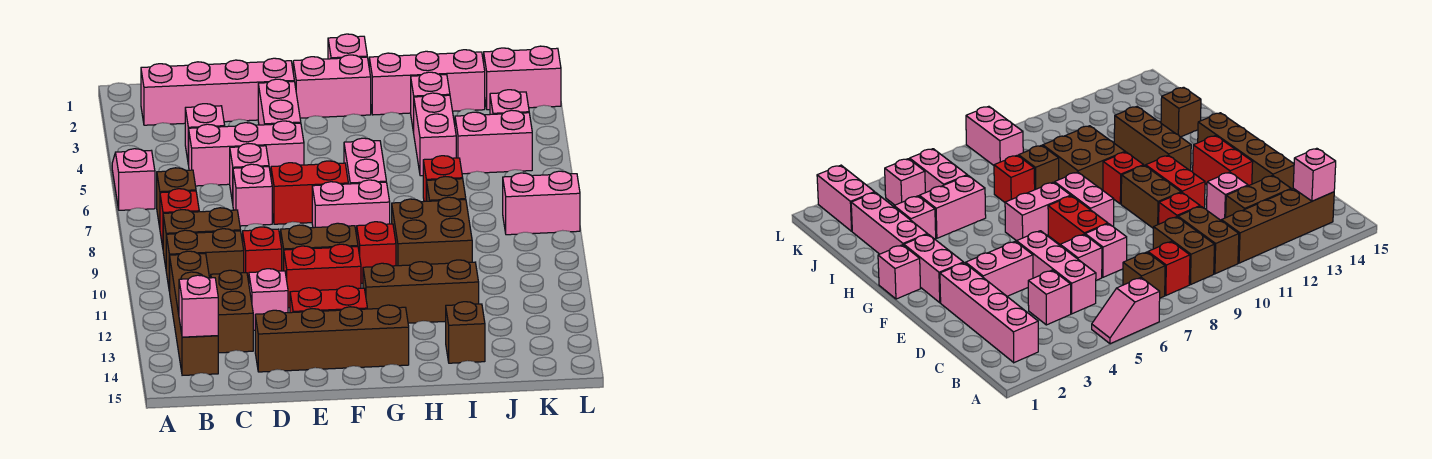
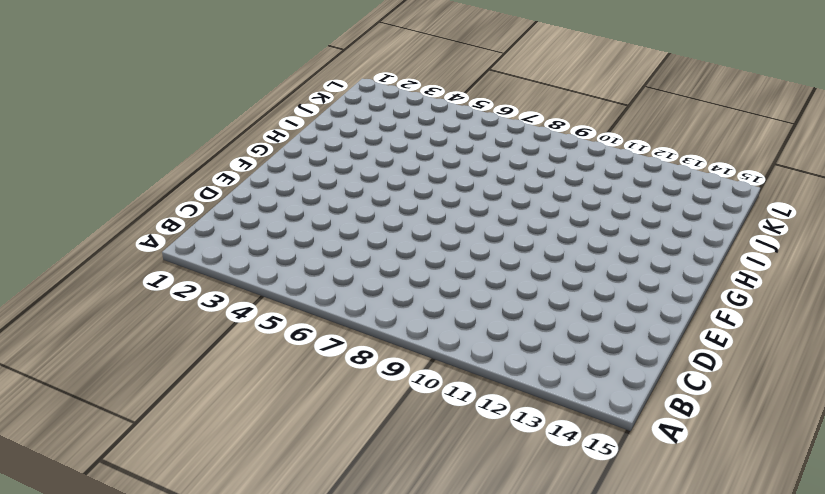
none -> pink slope A5:A6 level 1 top 6
none -> pink brick B2:E2 level 1
none -> brown brick B7 level 1
none -> red brick B8 level 1

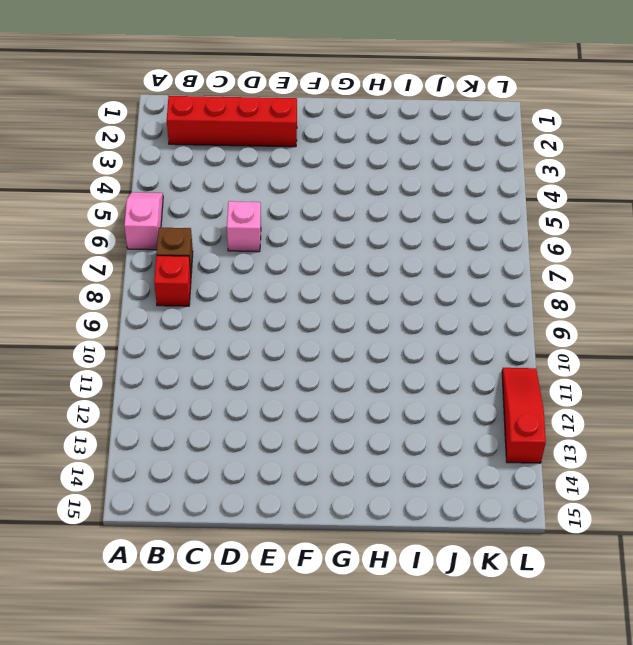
red brick B2:E2 level 1 -> pink brick B2:E2 level 1
red slope L11:L13 level 1 top 13 -> none
none -> brown brick B9:C9 level 1
none -> brown brick B10:C10 level 1
none -> brown brick B11:B14 level 1
none -> pink brick C4 level 1

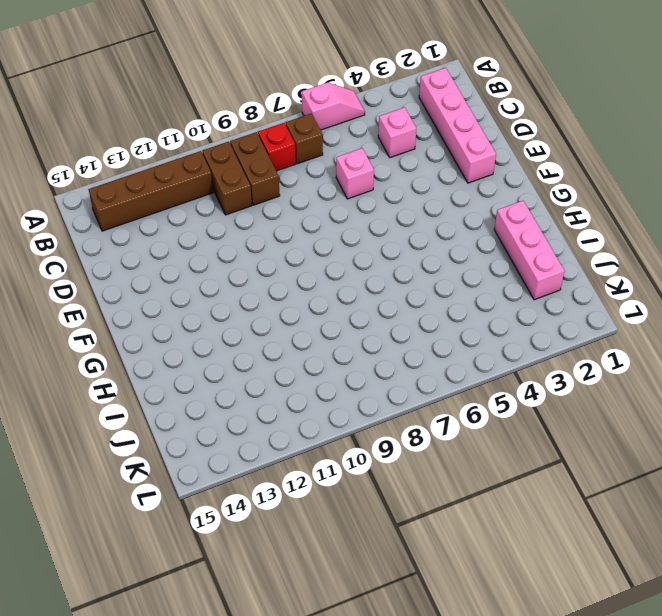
none -> pink brick C5:E5 level 1
none -> brown brick C12:C13 level 1
none -> pink brick D7 level 1
none -> red brick D10 level 1

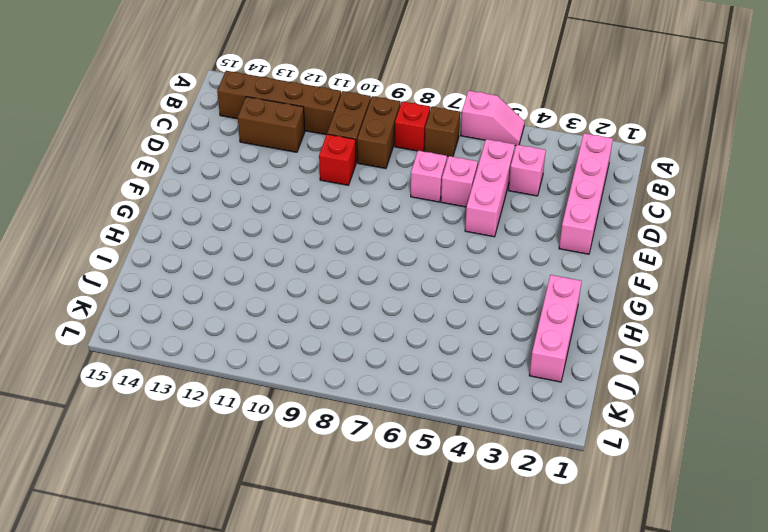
none -> pink brick D12 level 1
none -> brown brick D14:G14 level 1
none -> pink brick E3:E4 level 1
none -> red brick E7:F7 level 1

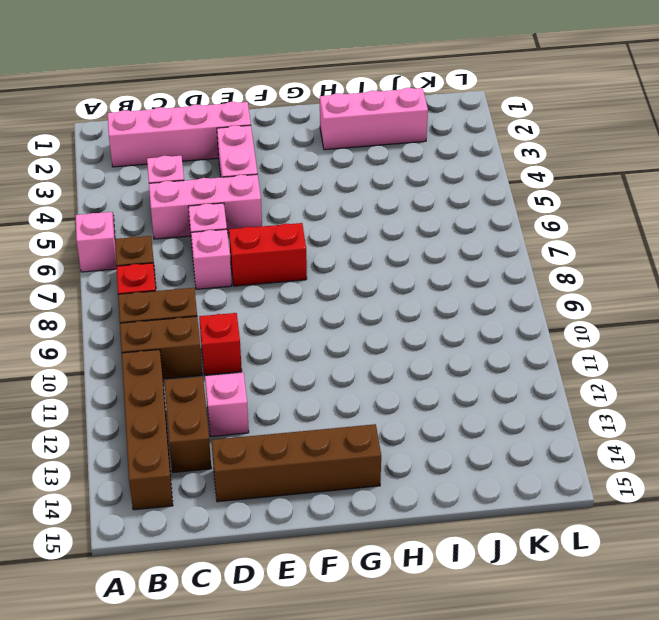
none -> brown brick E10:F10 level 1
none -> red brick E11:F11 level 1
none -> red brick E13:F13 level 1
none -> pink brick F2:G2 level 1

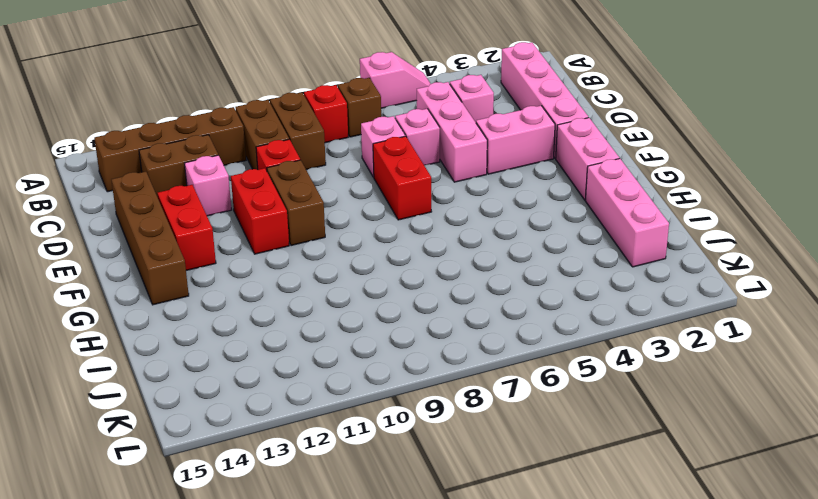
none -> pink brick F8:G8 level 1
none -> pink brick G1 level 1
none -> pink brick G6:G7 level 1
none -> red brick G10 level 1

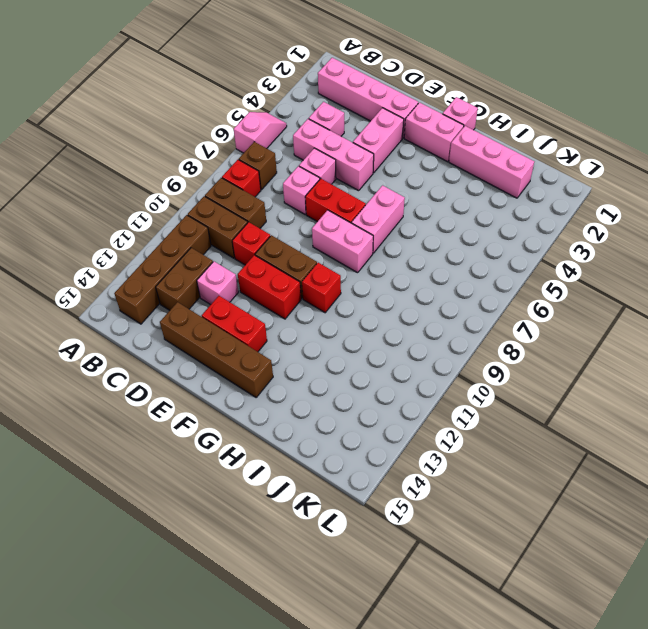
none -> brown brick G12:I12 level 1
none -> brown brick H9:I10 level 1
none -> pink brick I3 level 1
none -> pink brick I4:I5 level 1

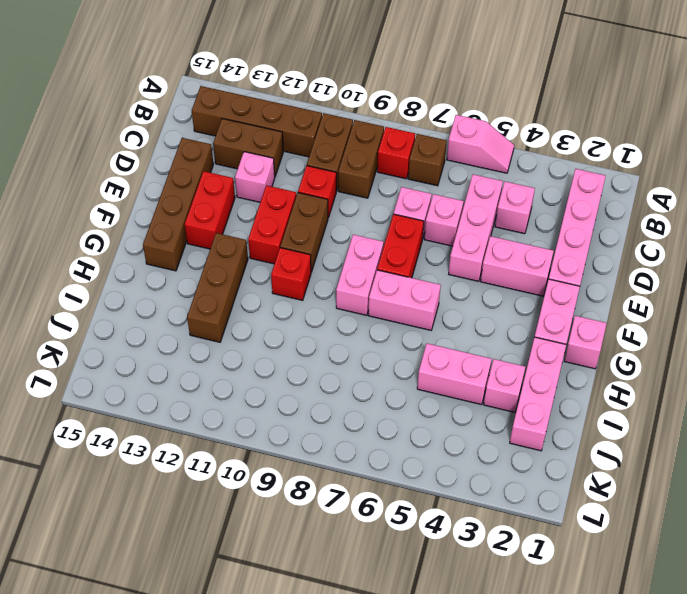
none -> brown brick H9:I10 level 1
none -> red brick I7 level 1
none -> brown brick I8 level 1
none -> brown brick I14 level 1

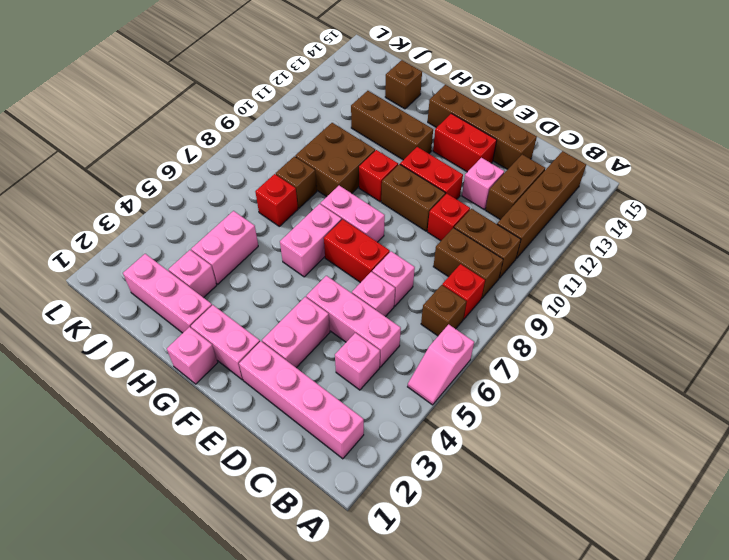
none -> pink brick J5:K5 level 1
none -> pink brick K2:L2 level 1
none -> pink brick K4 level 1
none -> pink brick K8:L8 level 1

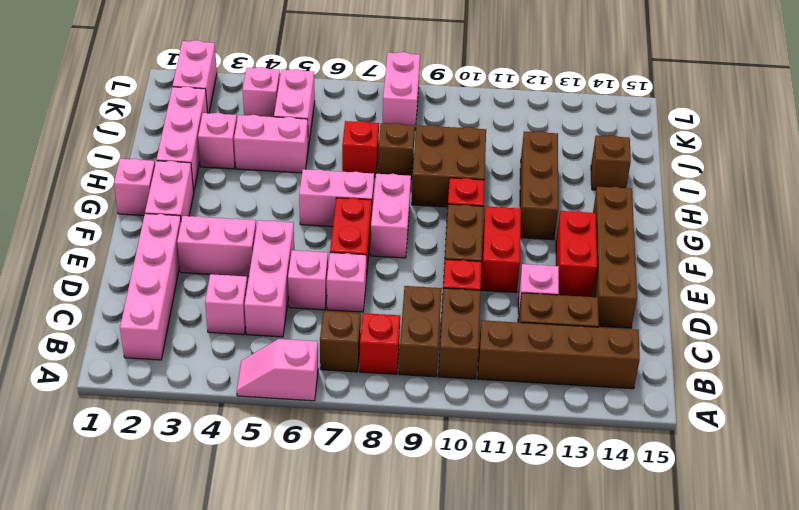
none -> pink brick B14 level 2

